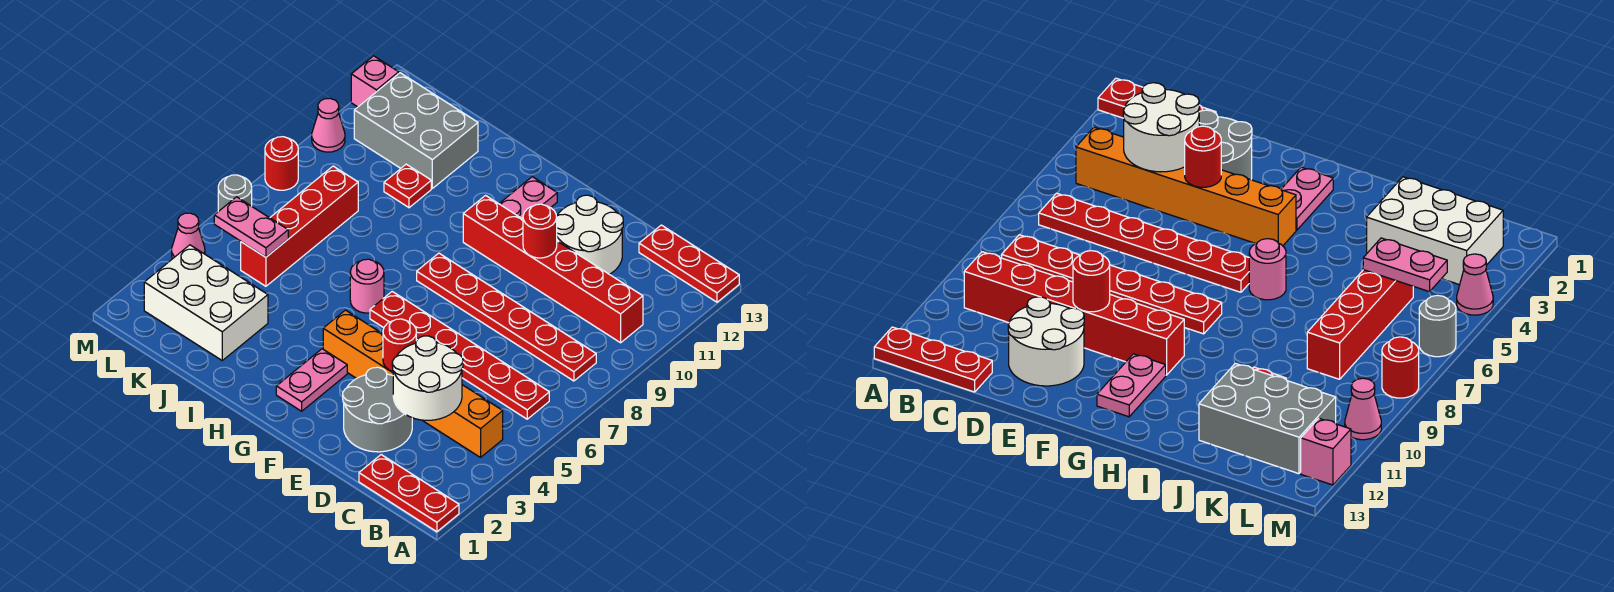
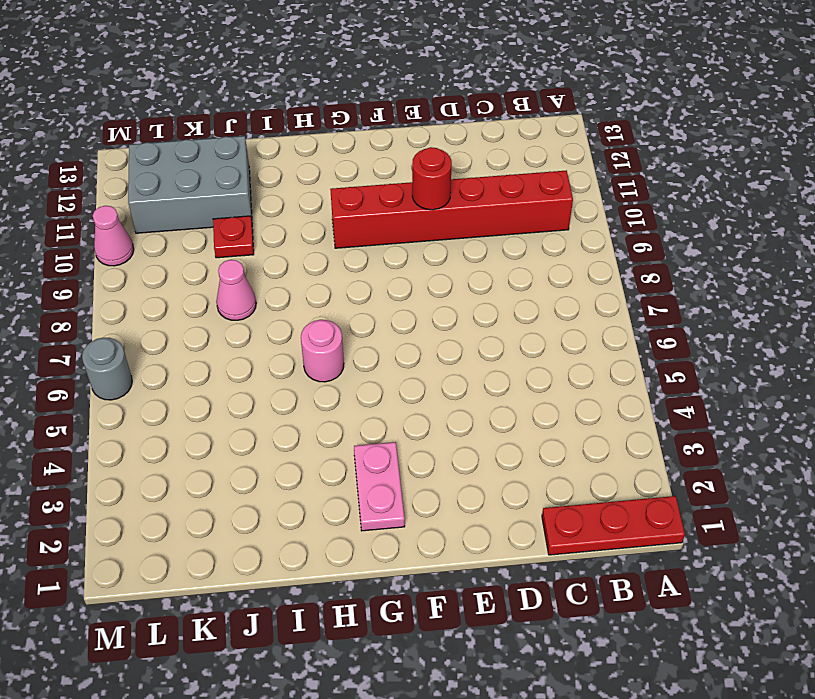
pink cone J8 level 1 -> pink cone M4 level 1
none -> red plate A13:C13 level 1
none -> orange brick B4:G4 level 1
none -> red plate B6:G6 level 1

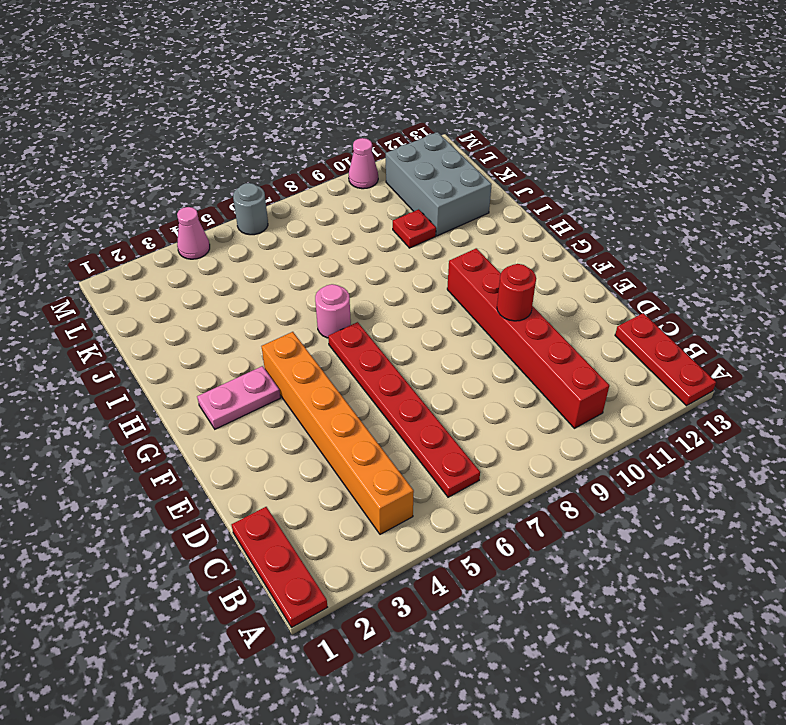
none -> red plate B8:G8 level 1
none -> grey round brick D2:E3 level 1
none -> white round brick D11:E12 level 1

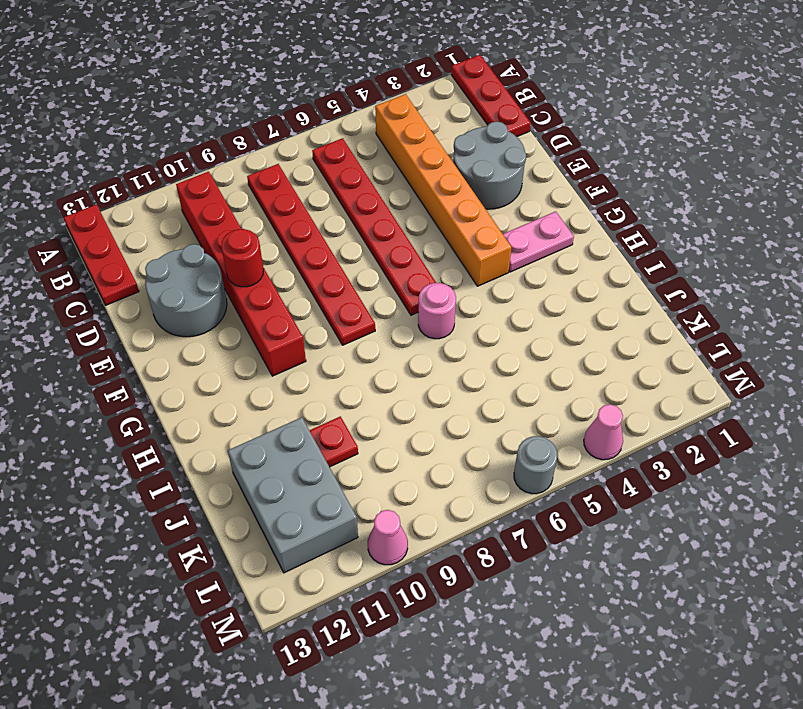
grey round brick D11:E12 level 1 -> white round brick D11:E12 level 1
none -> pink plate G11:G12 level 1
none -> white brick J2:L3 level 1
none -> red brick K5:K8 level 1

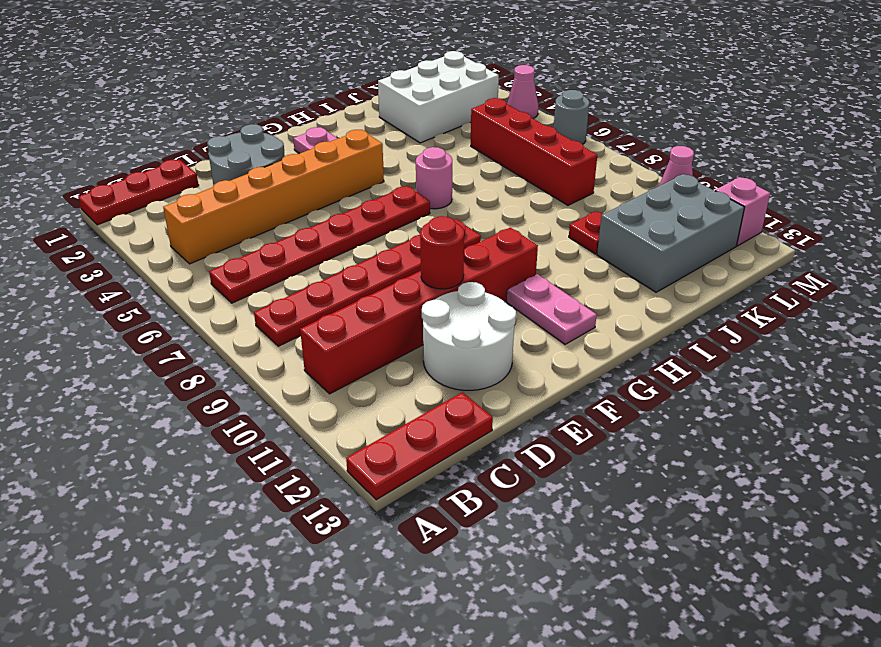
none -> red round brick M8 level 1
none -> white round brick C3:D4 level 2
none -> red round brick E4 level 2

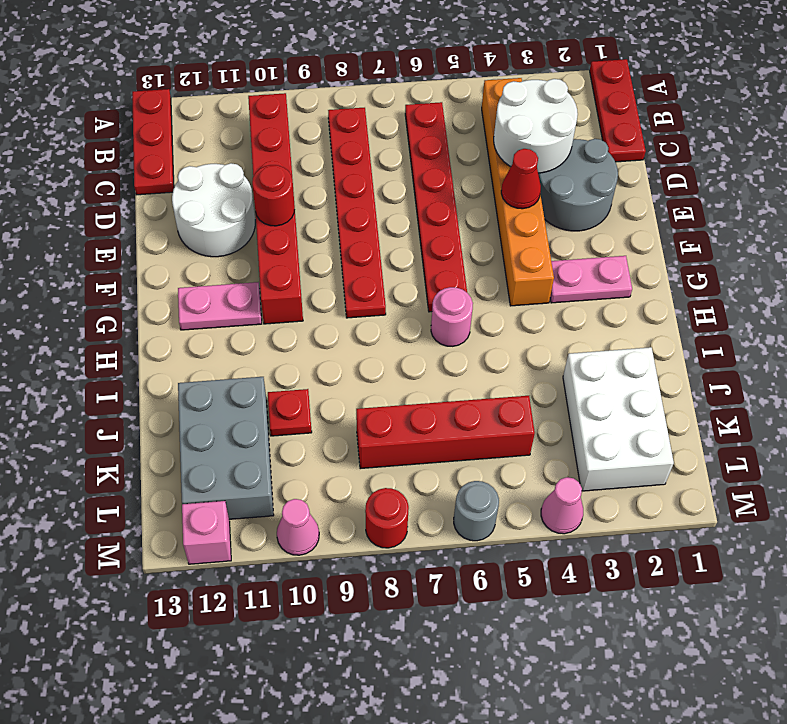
red cone E4 level 2 -> red round brick E4 level 2
none -> pink plate K5:L5 level 2

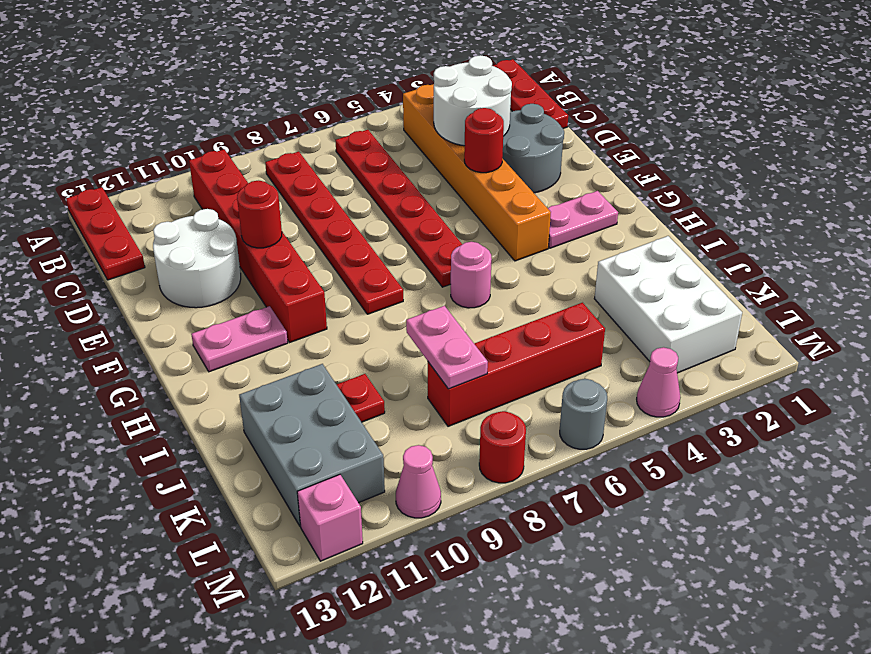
pink plate J8:K8 level 2 -> pink plate K5:L5 level 2

